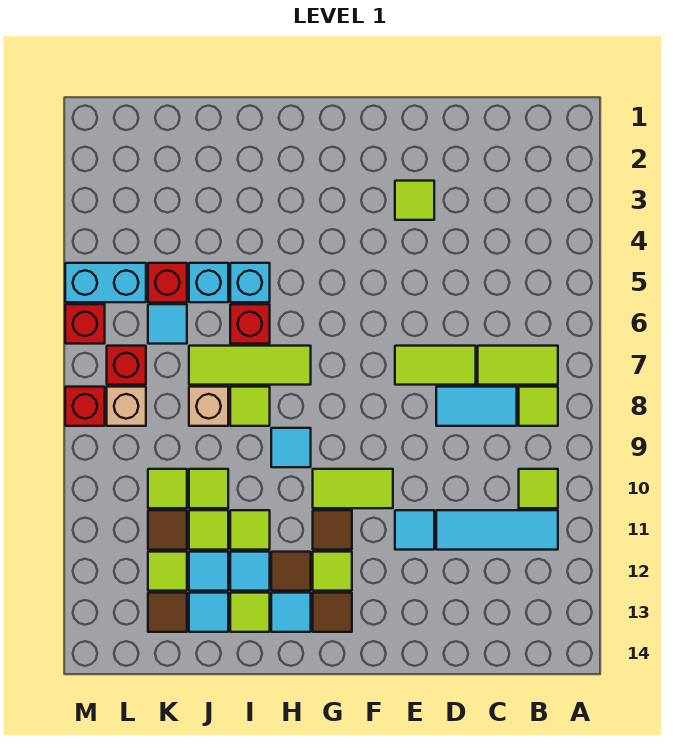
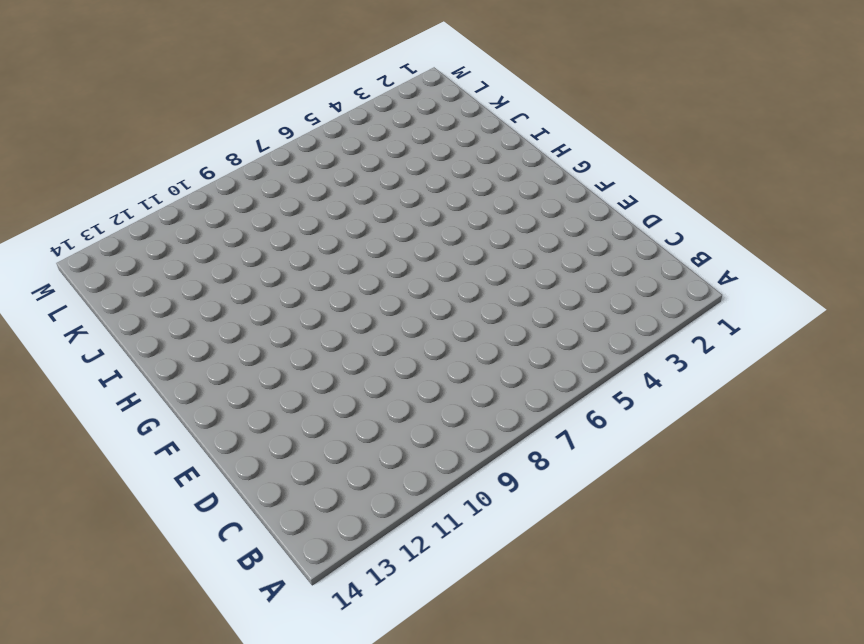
none -> lime tile B7:C7 level 1
none -> lime tile B8 level 1
none -> lime tile B10 level 1
none -> cyan tile B11:D11 level 1

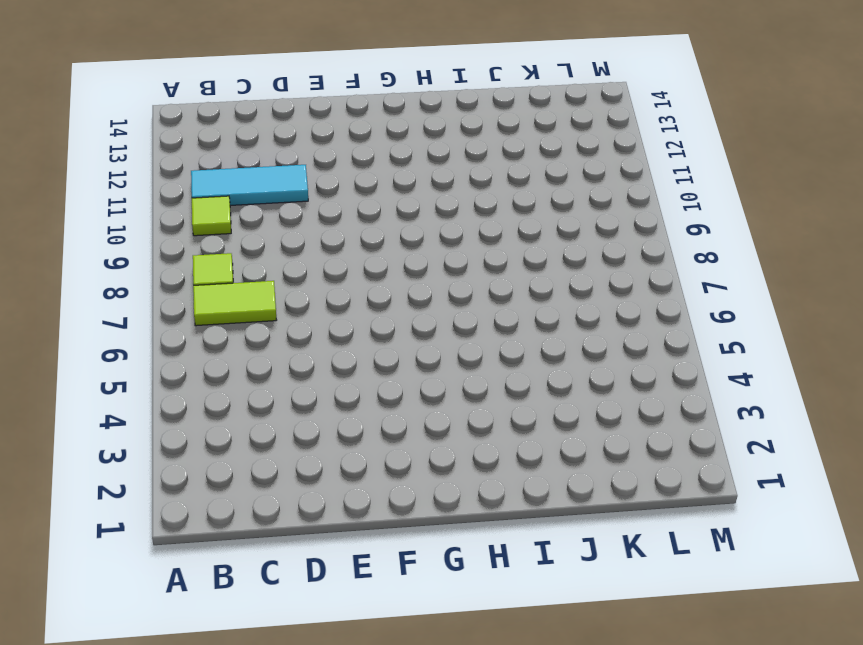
none -> cyan tile C8:D8 level 1
none -> lime tile D7:E7 level 1
none -> lime tile E3 level 1
none -> cyan tile E11 level 1

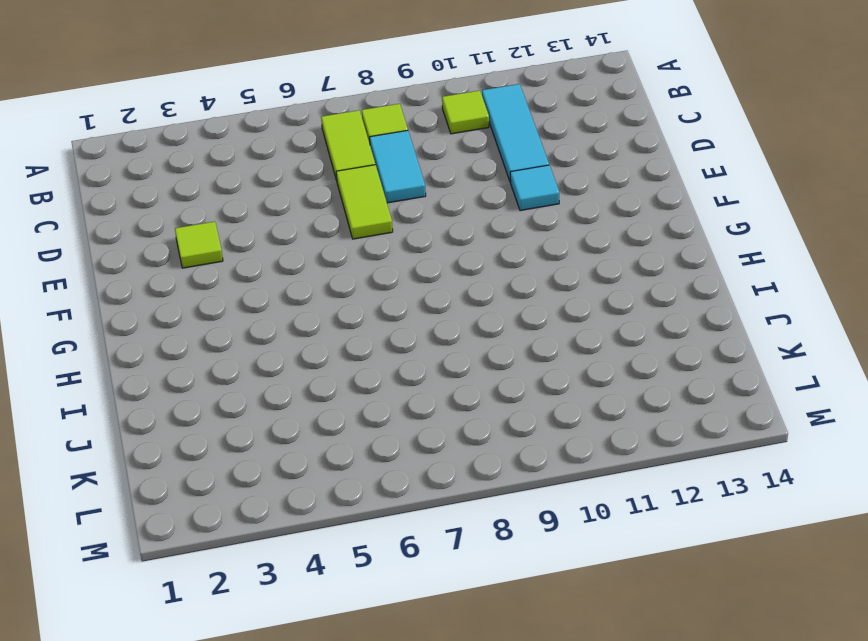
none -> lime tile F10:G10 level 1
none -> brown tile G11 level 1
none -> lime tile G12 level 1
none -> brown tile G13 level 1

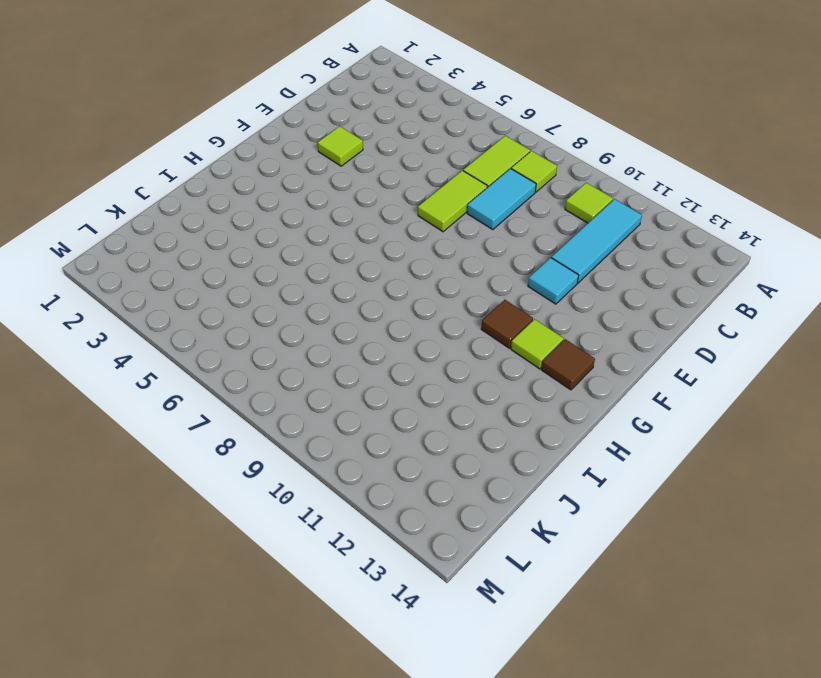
none -> lime tile F10:G10 level 1
none -> lime tile H7:J7 level 1
none -> cyan tile H9 level 1
none -> brown tile H12 level 1

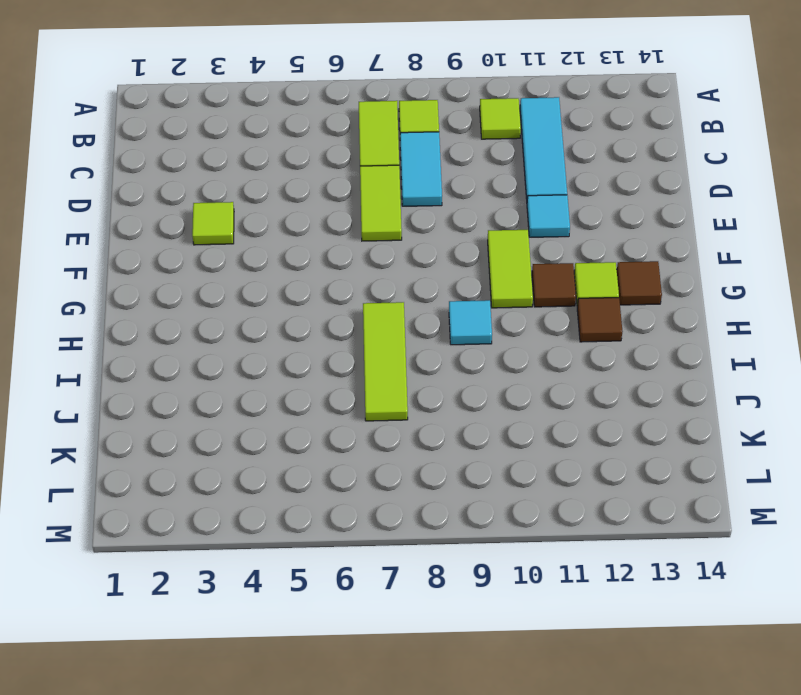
none -> cyan tile H13 level 1
none -> cyan brick I5 level 1
none -> red brick I6 level 1
none -> lime tile I8 level 1

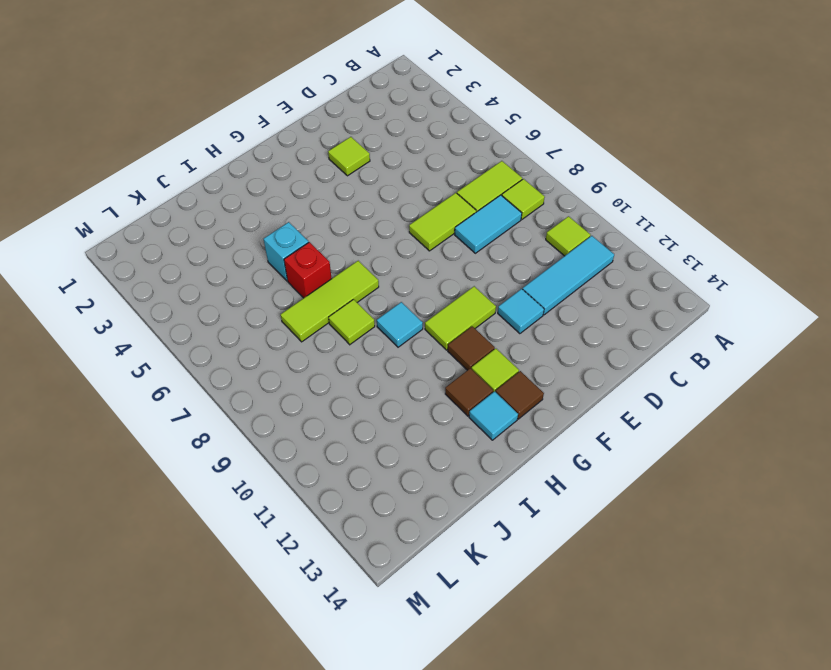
none -> lime tile I11 level 1
none -> cyan tile I12 level 1
none -> lime tile I13 level 1
none -> cyan brick J5 level 1

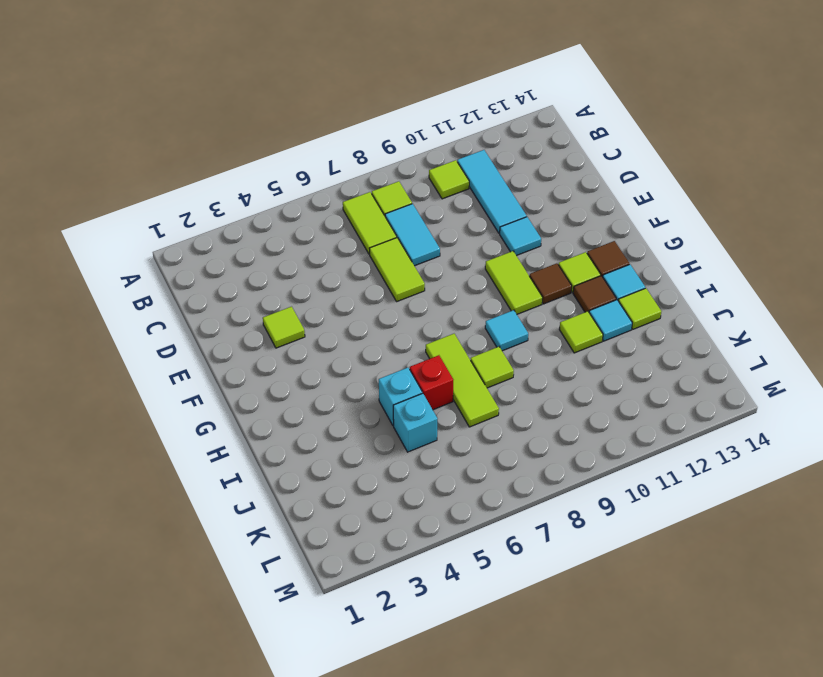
none -> tan brick J8 level 1
none -> lime tile J10 level 1
none -> lime tile J11 level 1
none -> cyan tile J12 level 1

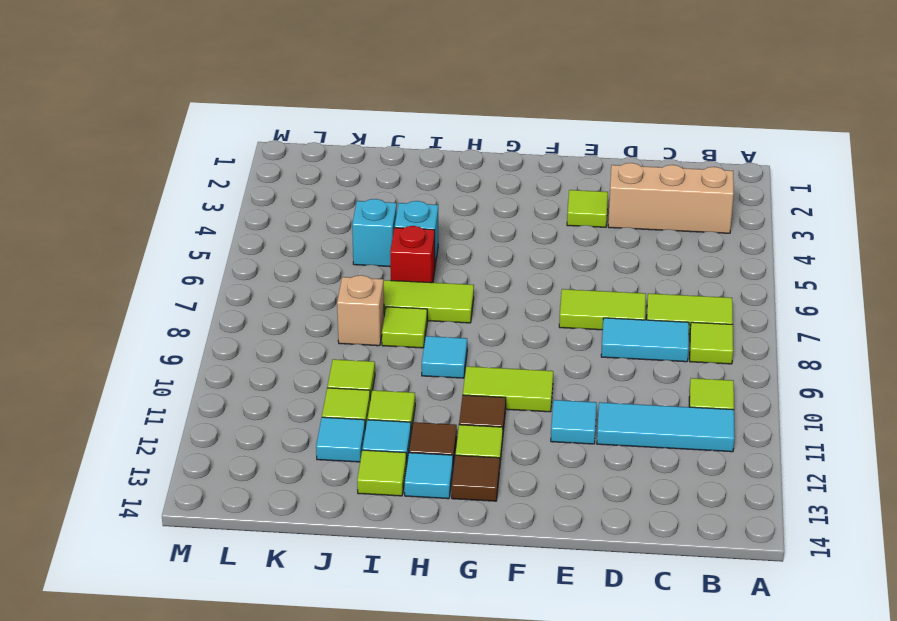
tan brick B3:D3 level 1 -> none
none -> cyan tile J13 level 1
none -> red brick K5 level 1
none -> cyan tile K6 level 1
none -> lime tile K10 level 1

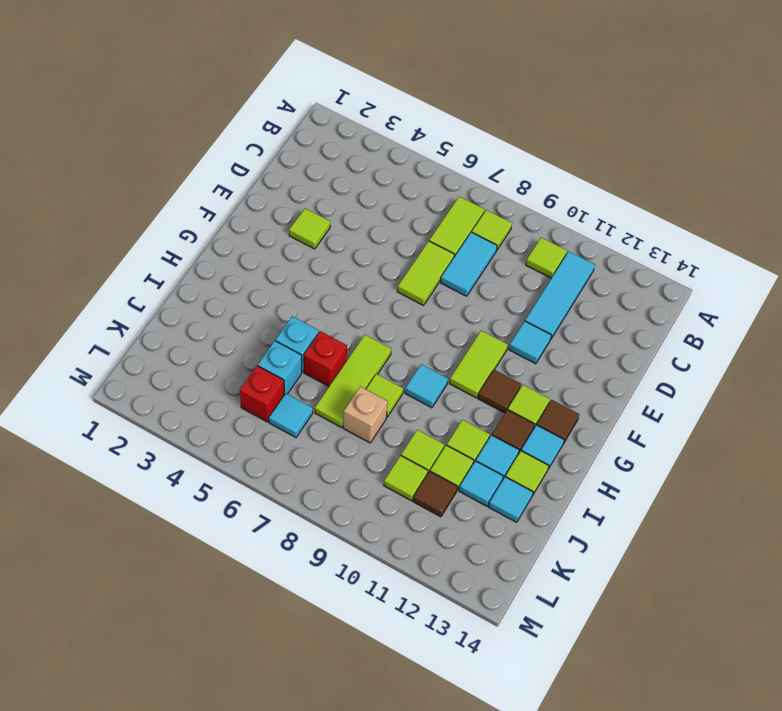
none -> lime tile K12 level 1
none -> brown tile K13 level 1
none -> cyan brick L5:M5 level 1
none -> red brick L7 level 1

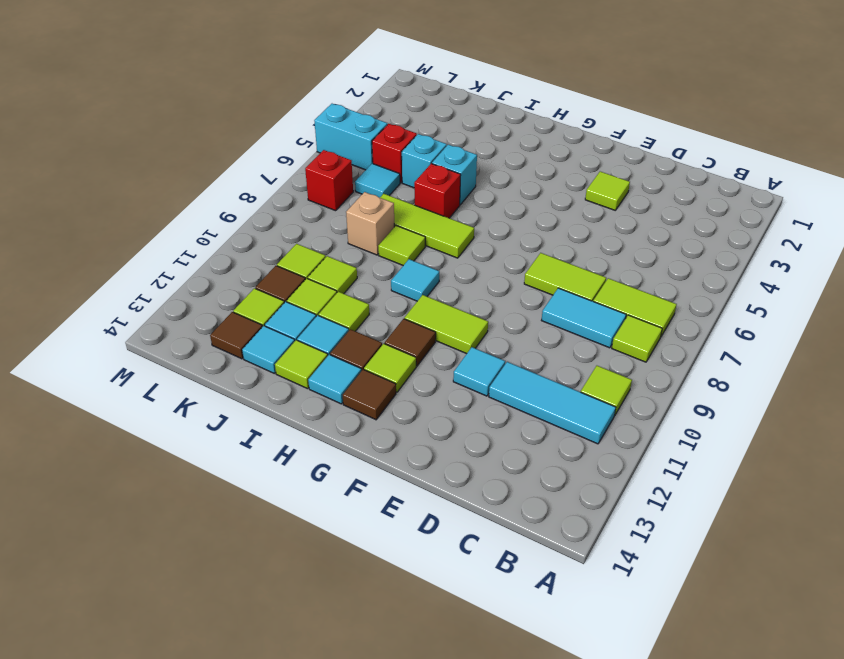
none -> tan brick L8 level 1
none -> red brick M6 level 1
none -> red brick M8 level 1

